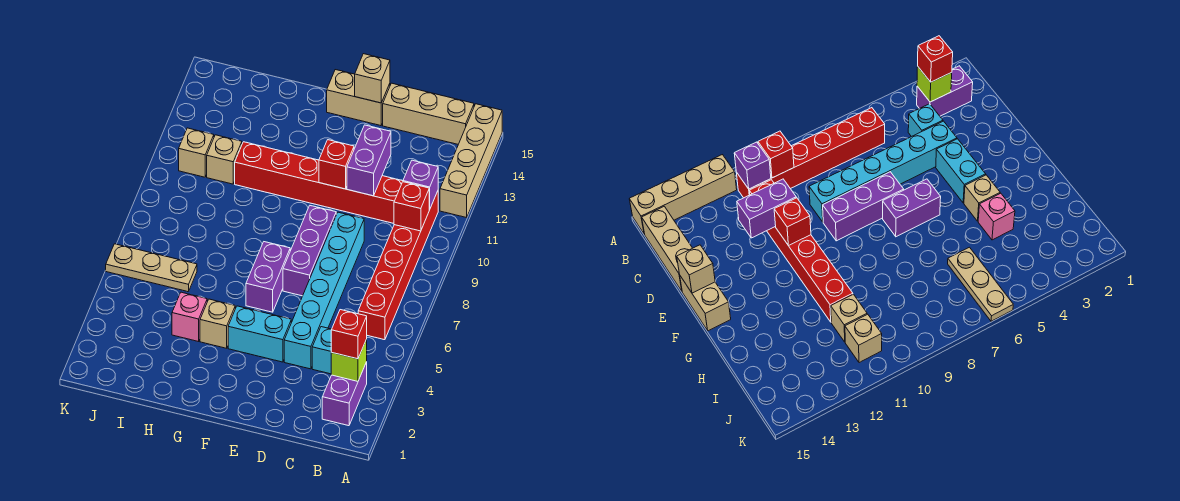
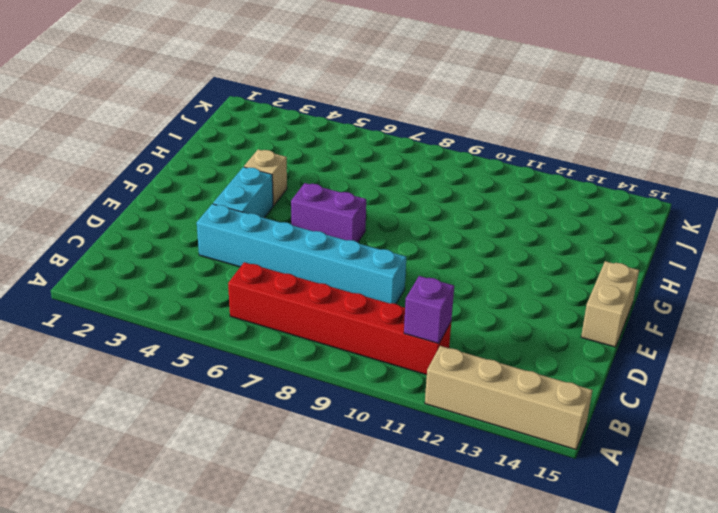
none -> purple brick B2:B3 level 1
none -> tan brick B15:D15 level 1
none -> cyan brick C4 level 1

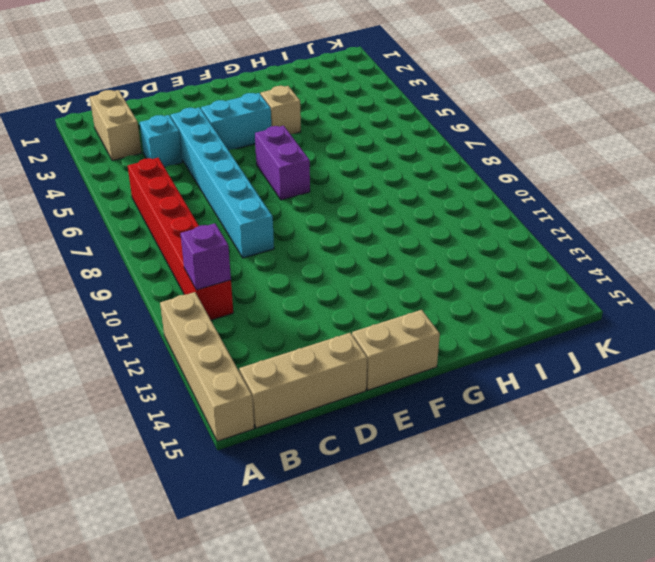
tan brick B2:B3 level 1 -> purple brick B2:B3 level 1
none -> red brick C11:H11 level 1
none -> purple brick E7:E9 level 1
none -> pink brick H4 level 1

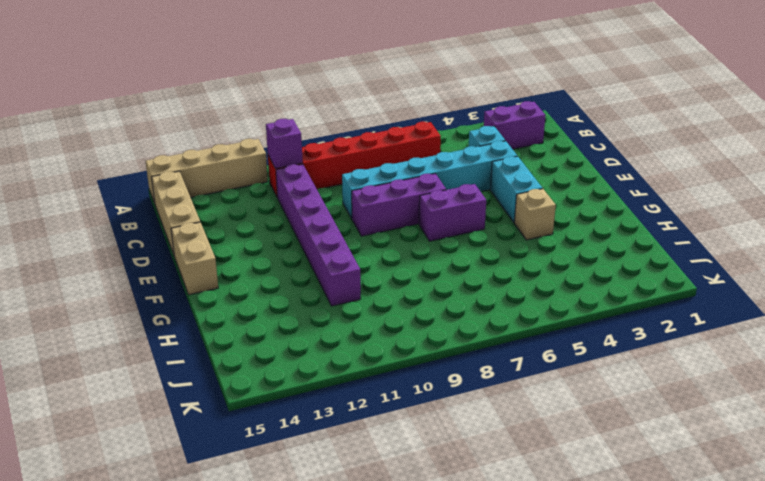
purple brick C11:H11 level 1 -> red brick C11:H11 level 1
none -> pink brick H4 level 1
none -> tan plate I6:K6 level 1
none -> tan brick I11 level 1

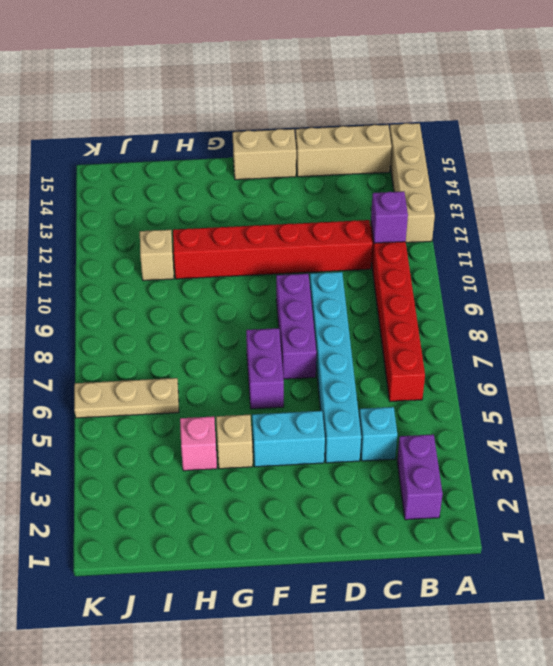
none -> tan brick J11 level 1
none -> lime brick B3 level 2
none -> red brick B10 level 2

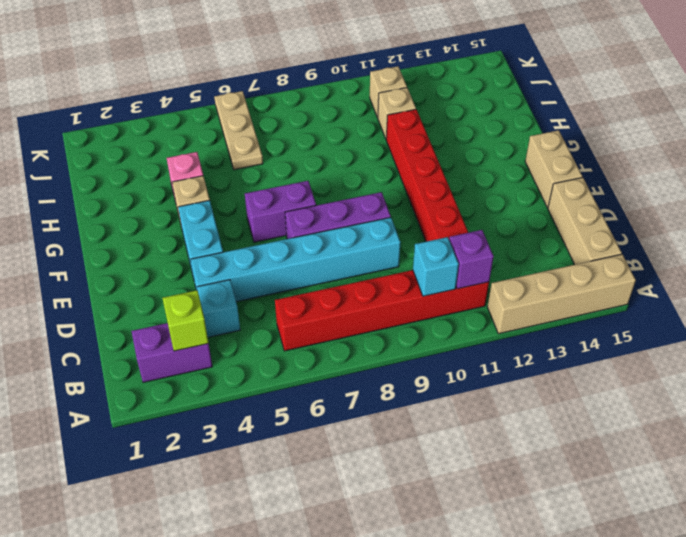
cyan brick B10 level 2 -> red brick B10 level 2
none -> purple brick D11:D12 level 2
none -> red brick E11 level 2
none -> tan brick E15 level 2

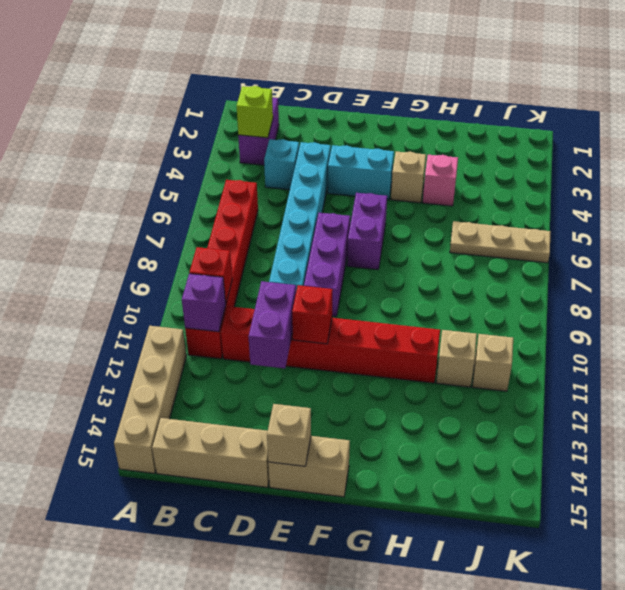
none -> red brick B3 level 3

